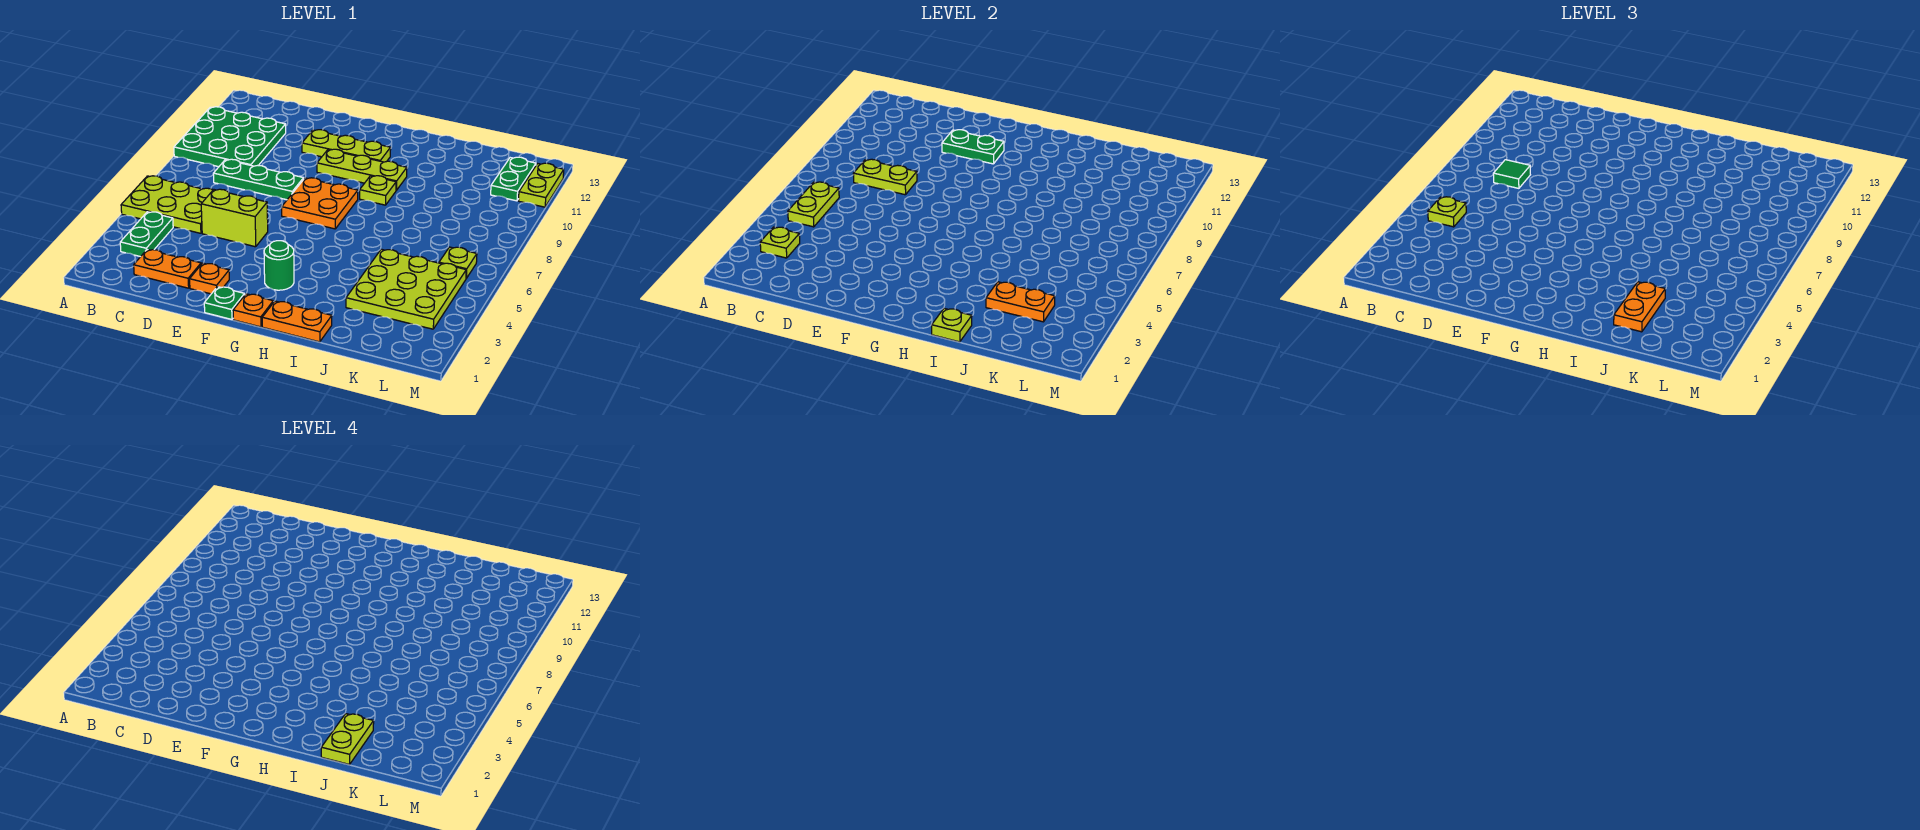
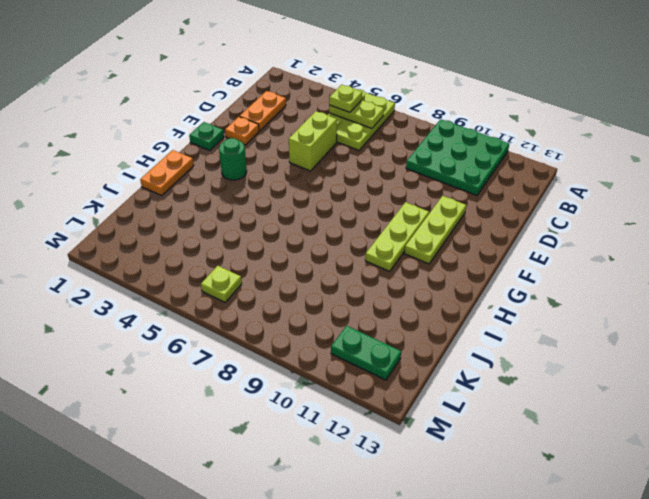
none -> green plate B3:B4 level 1
none -> green plate C8:E8 level 1
none -> orange plate F7:G8 level 1

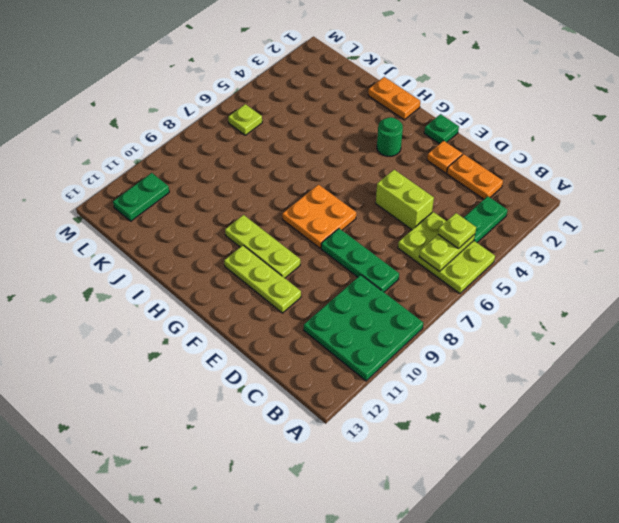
none -> orange plate G1 level 1
none -> lime plate H9 level 1
none -> lime plate J3:L5 level 1

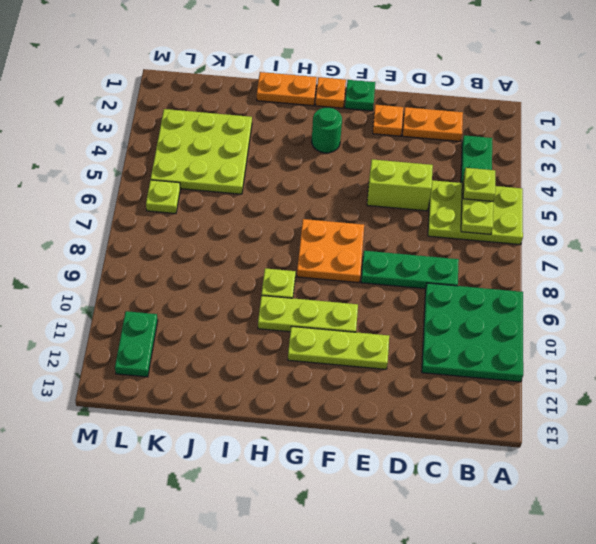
none -> lime plate M11:M12 level 1
none -> lime plate B3 level 2
none -> lime plate C8:D8 level 2

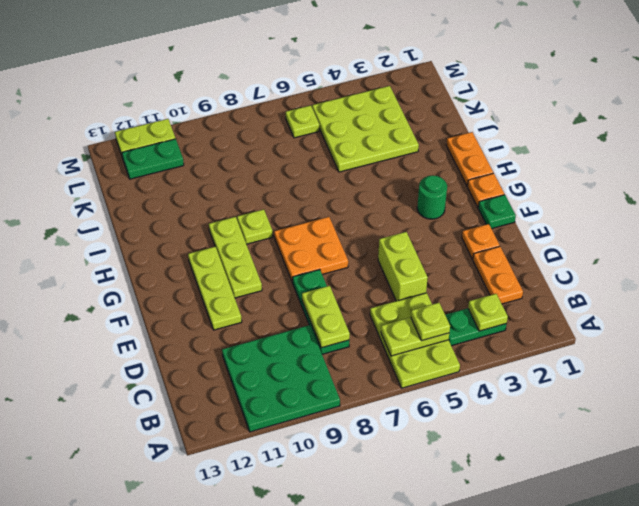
none -> green plate E11:F11 level 2
none -> lime plate I1 level 2
none -> orange plate J3:K3 level 2

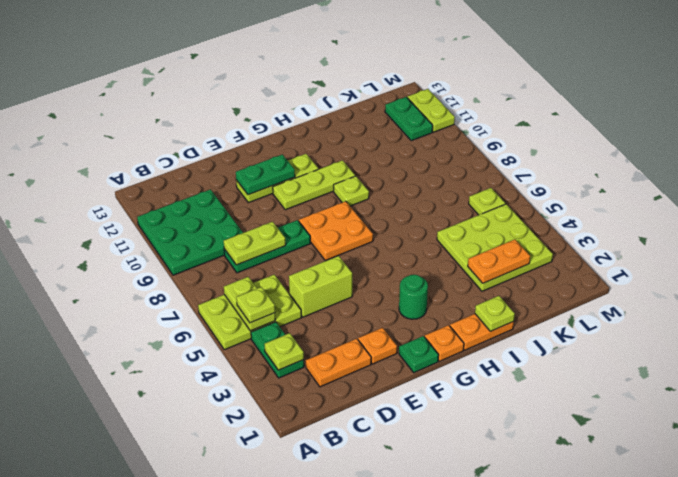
none -> green tile C8 level 3
none -> orange plate J2:J3 level 3
none -> lime plate J1:J2 level 4

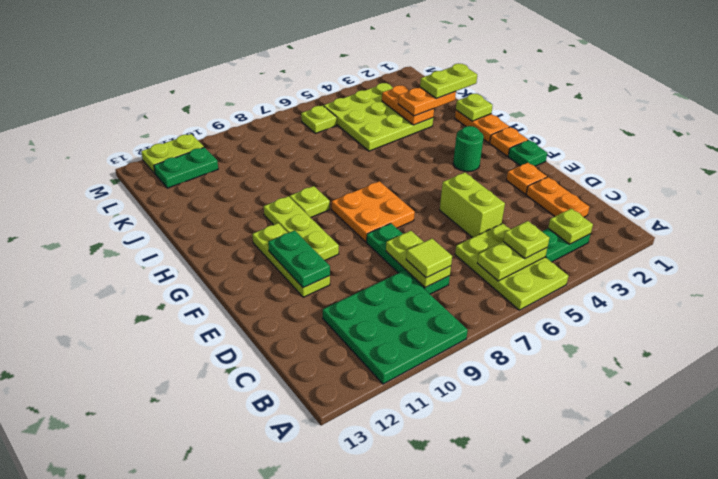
lime tile C8 level 3 -> green tile C8 level 3

